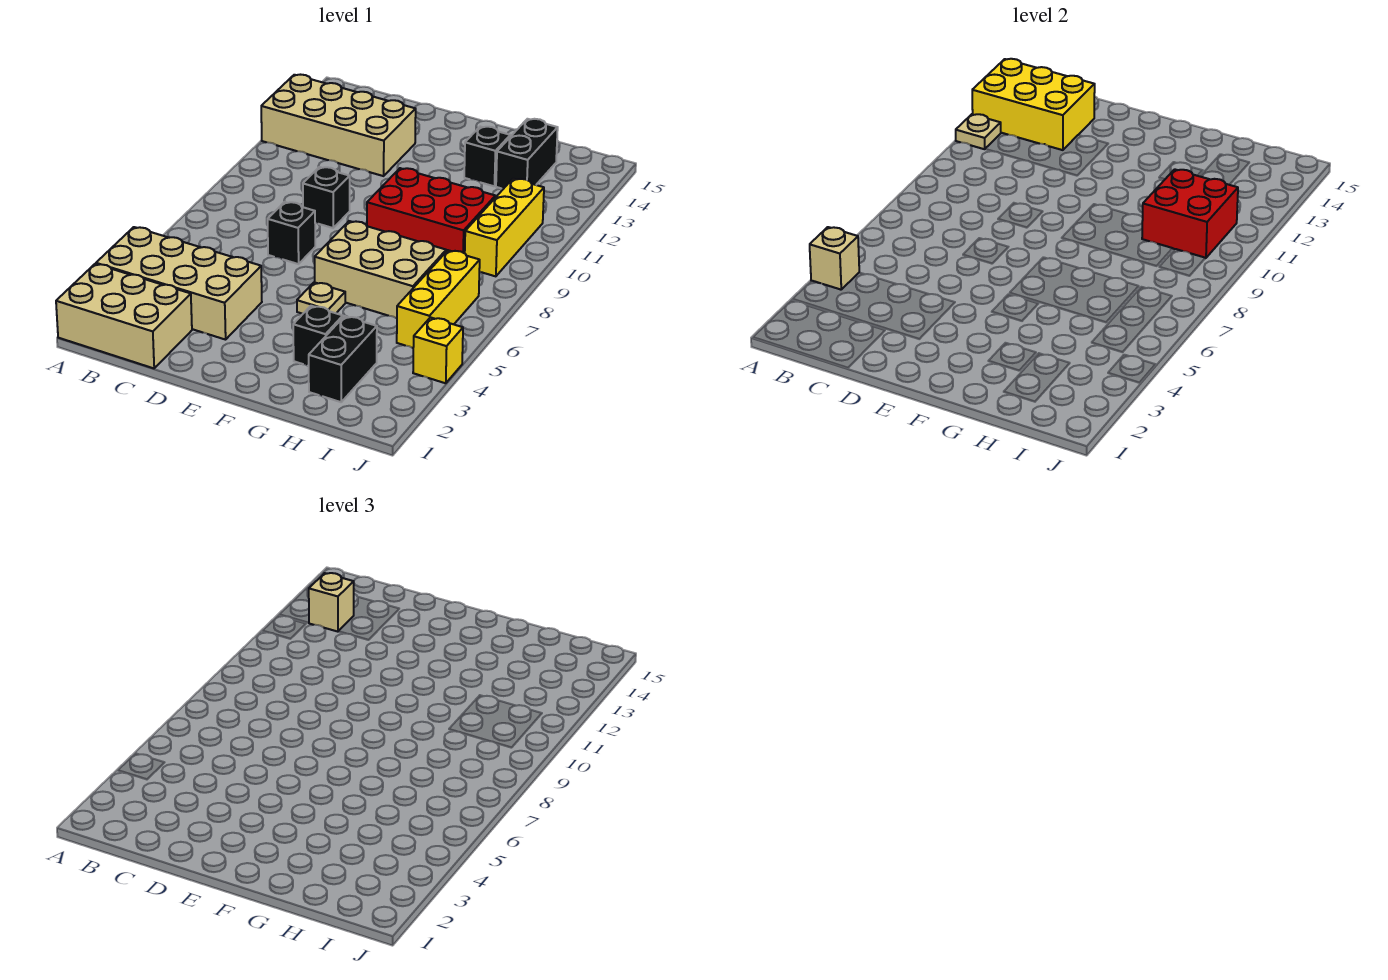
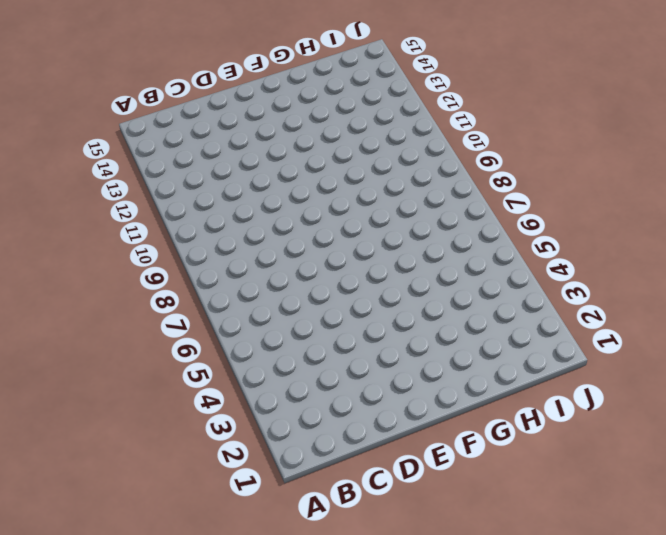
none -> tan brick A1:C2 level 1
none -> tan brick A3:D4 level 1
none -> tan brick A12:D13 level 1

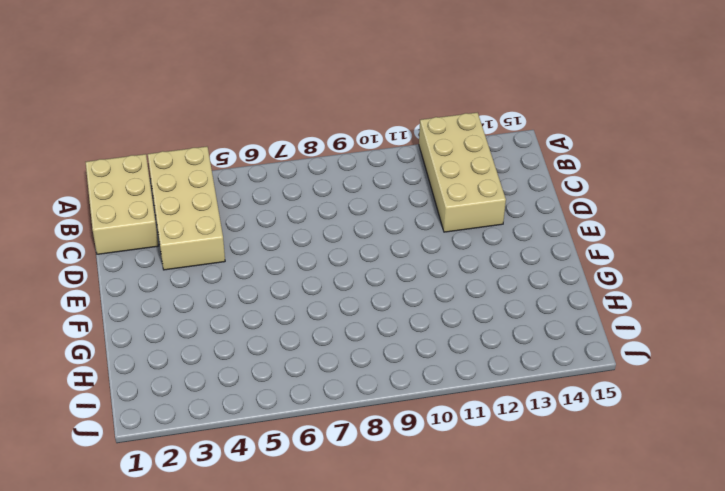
none -> black brick D7 level 1
none -> black brick D9 level 1
none -> tan plate F5 level 1

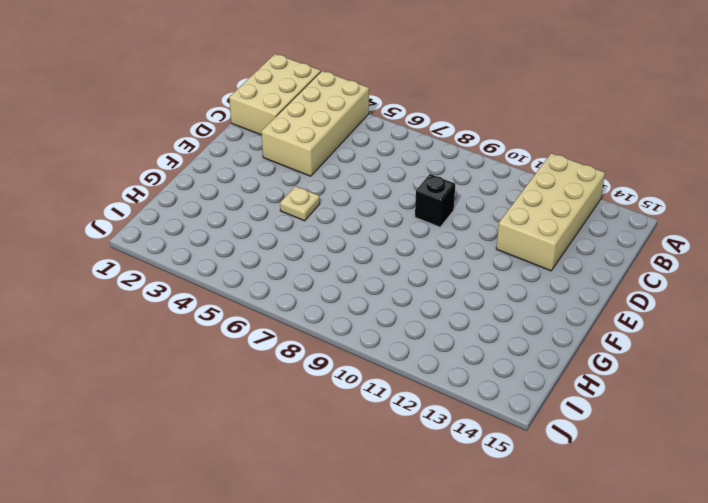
none -> black brick D7 level 1
none -> tan brick F6:H7 level 1
none -> red brick F9:H10 level 1

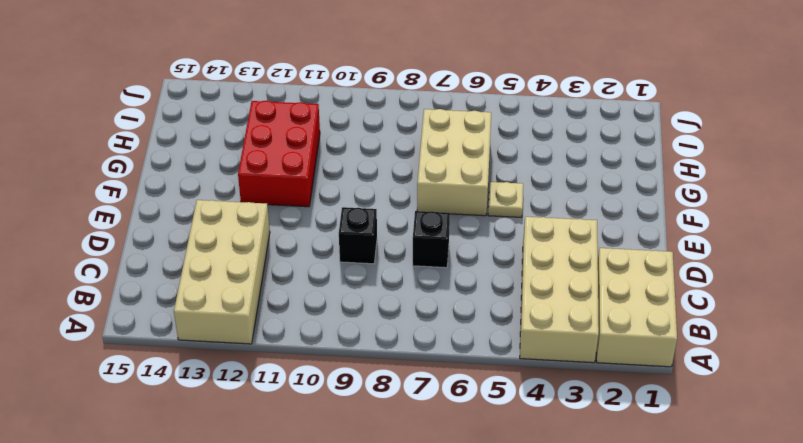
red brick F11:H12 level 1 -> red brick F9:H10 level 1
none -> black brick G3 level 1
none -> black brick G13 level 1
none -> black brick H2:H3 level 1

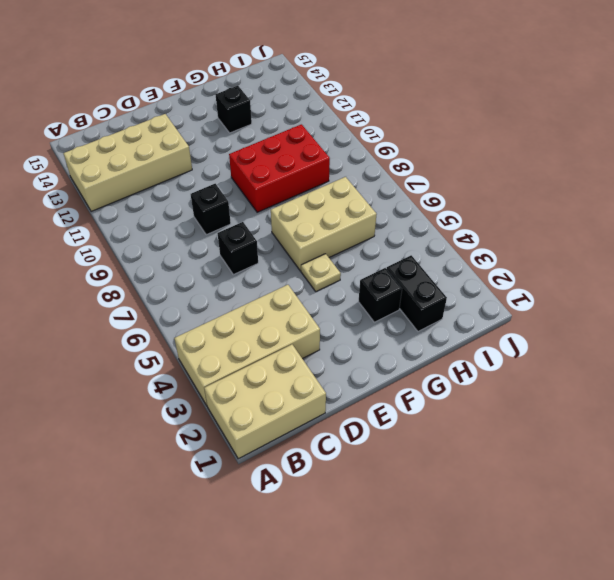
none -> black brick H13:H14 level 1
none -> yellow brick I5:I7 level 1
none -> yellow brick I9:I11 level 1

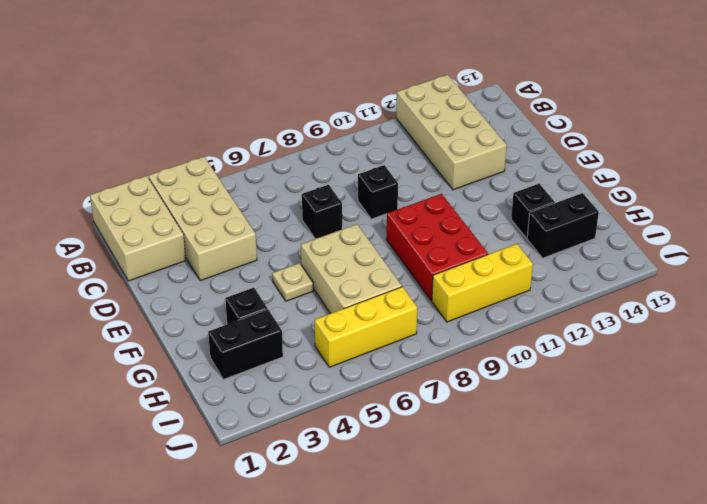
none -> yellow brick J4 level 1
none -> tan brick A4 level 2
none -> tan plate A12 level 2

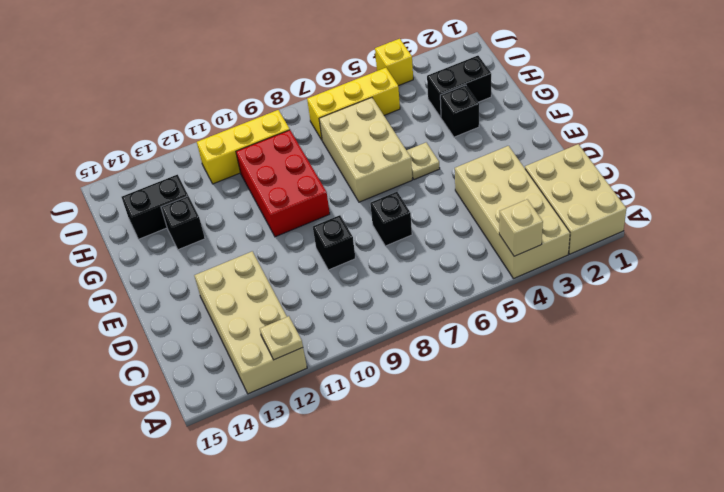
none -> yellow brick A13:C14 level 2
none -> red brick H10:I11 level 2
none -> tan brick B13 level 3

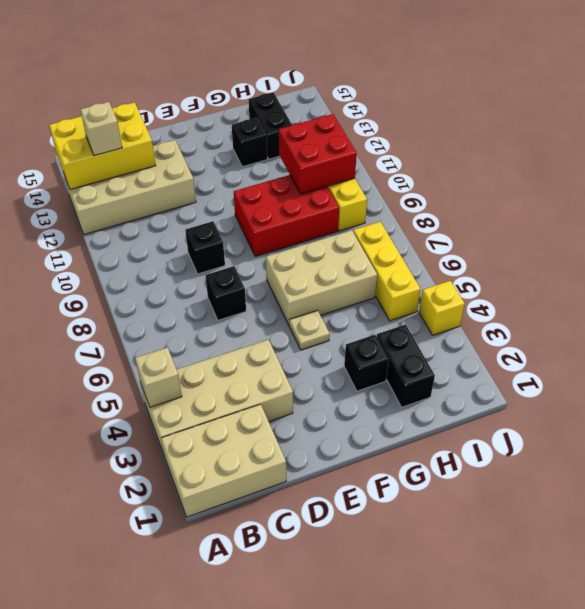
none -> tan plate A12 level 2

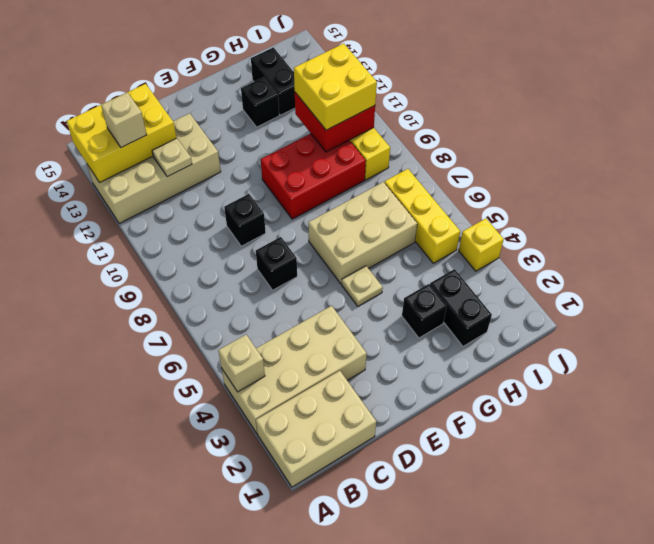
tan plate C12 level 2 -> tan plate A12 level 2
yellow brick H10:I11 level 3 -> none

